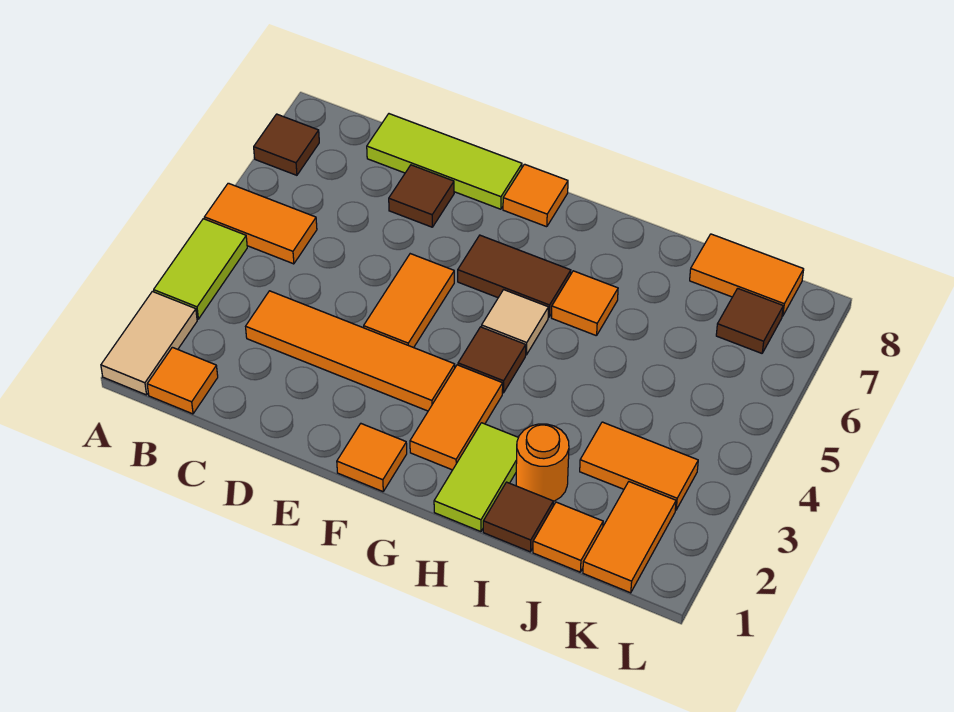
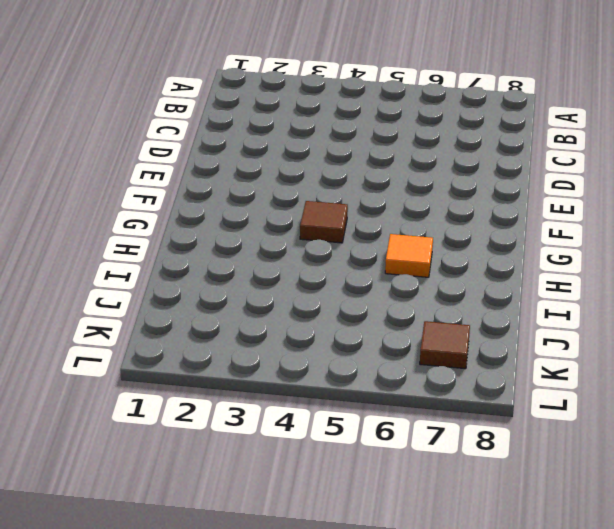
none -> tan tile A1:A2 level 1
none -> lime tile A3:A4 level 1
none -> orange tile A5:B5 level 1

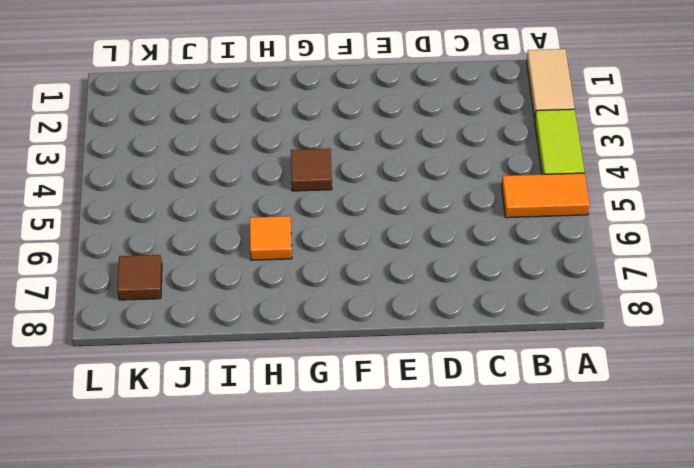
none -> brown tile A7 level 1
none -> orange tile B1 level 1
none -> orange tile C3:F3 level 1

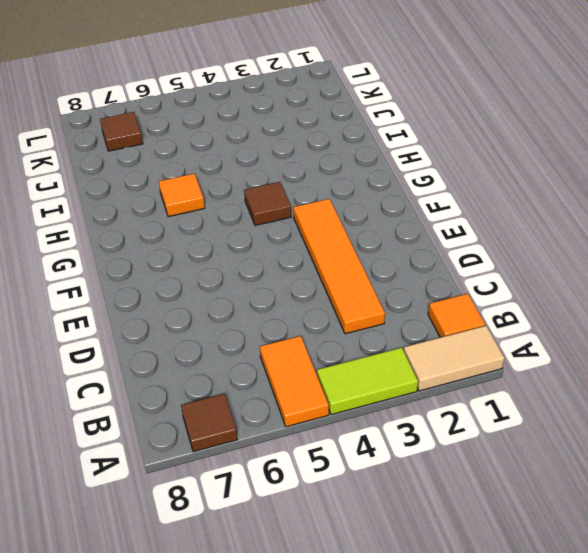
none -> lime tile C8:E8 level 1
none -> brown tile D7 level 1
none -> orange tile E4:E5 level 1

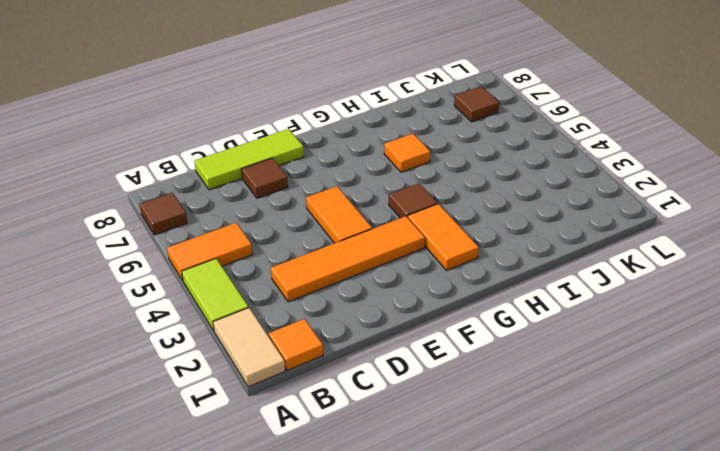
none -> orange tile F1 level 1
none -> brown tile F6:G6 level 1
none -> orange tile F8 level 1

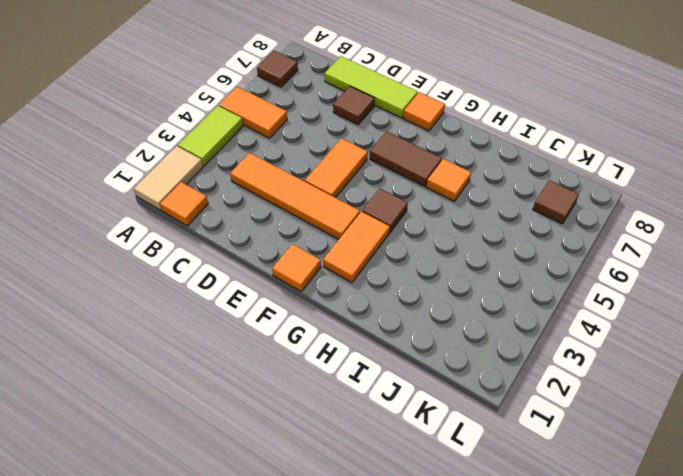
none -> tan tile G5 level 1
none -> lime tile H1:H2 level 1
none -> brown tile I1 level 1

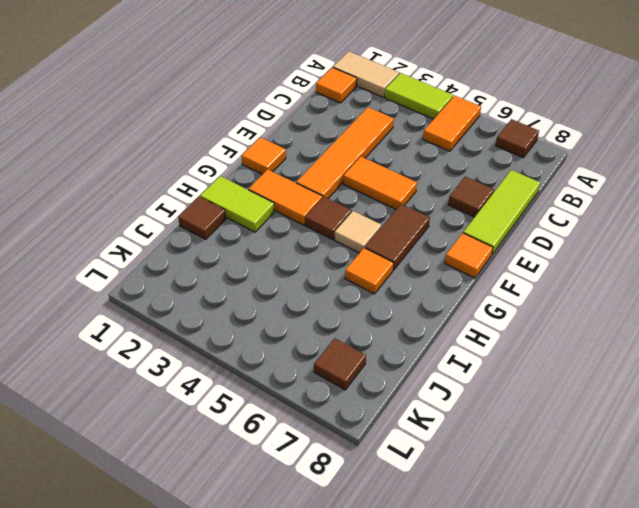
none -> orange round brick I2 level 1
none -> orange tile J1 level 1
none -> orange tile J3:K3 level 1

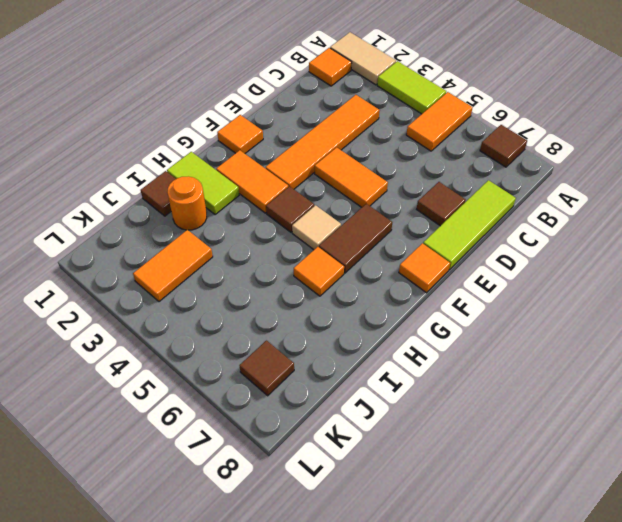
none -> orange tile J1 level 1
none -> orange tile J8:K8 level 1
none -> orange tile K1:K2 level 1

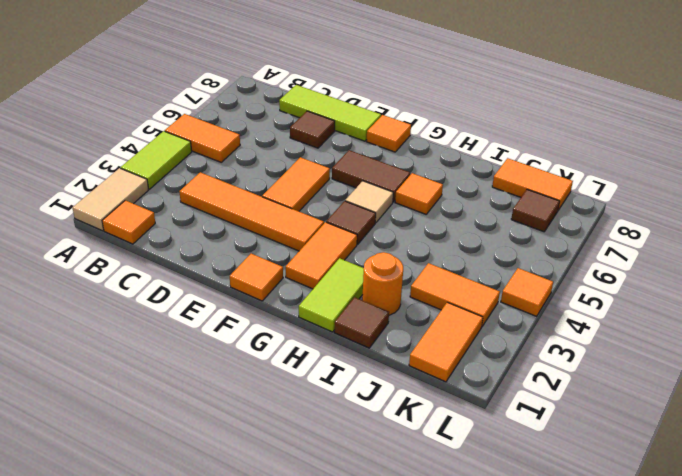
orange tile L4 level 1 -> orange tile J1 level 1
none -> brown tile A7 level 1

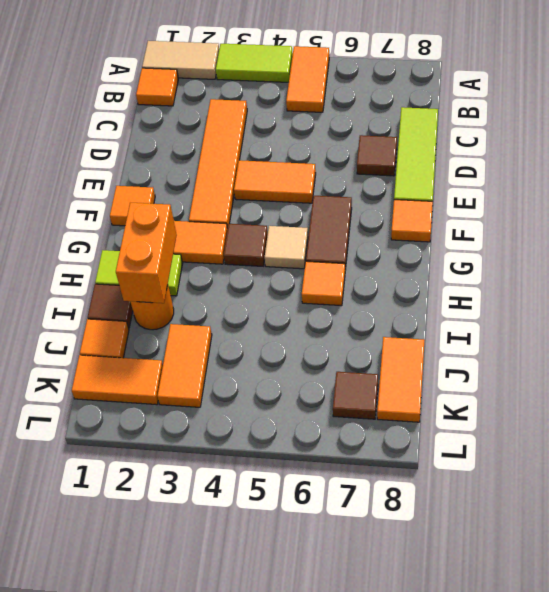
orange brick H2:I2 level 2 -> none
none -> brown tile A7 level 1

